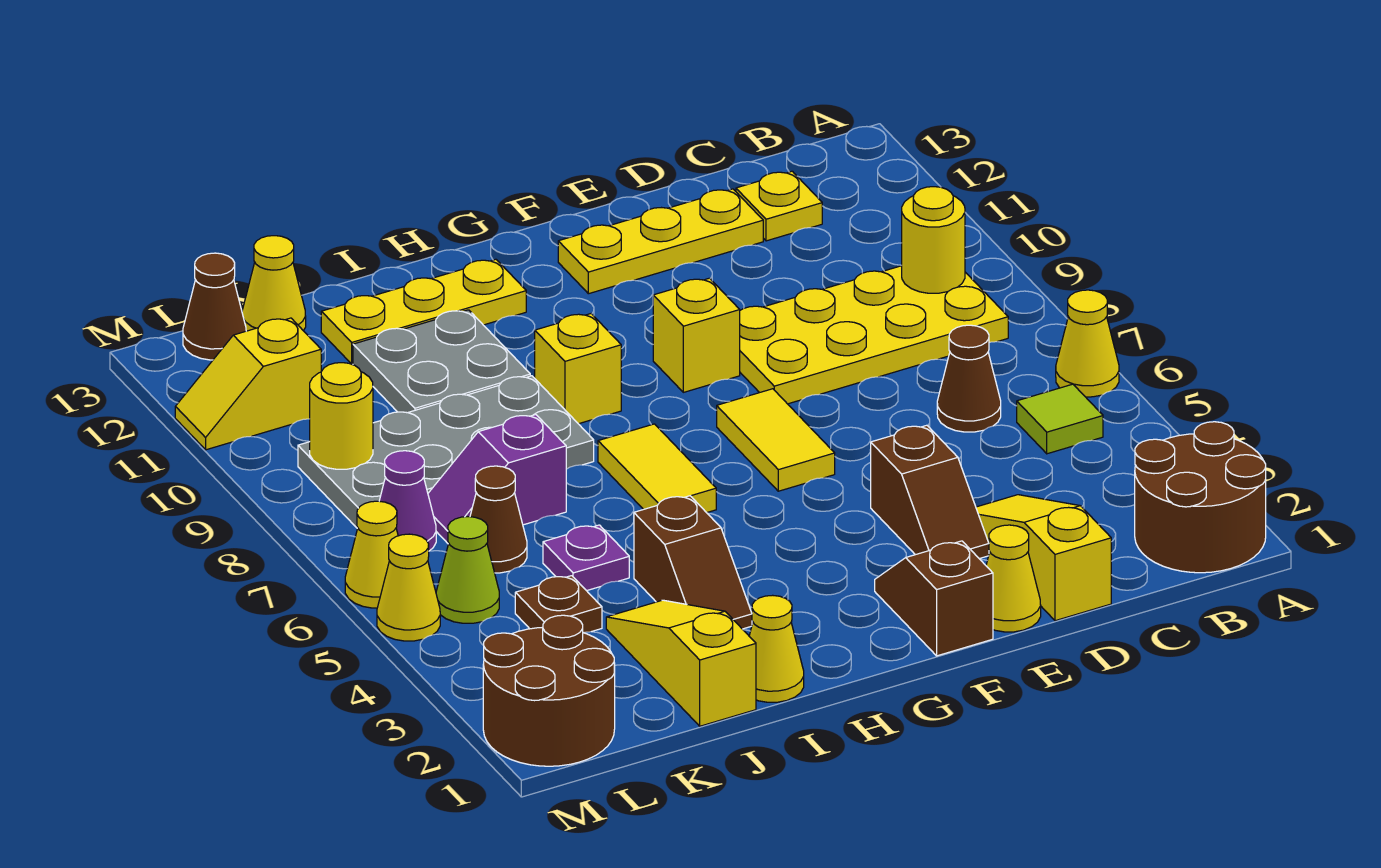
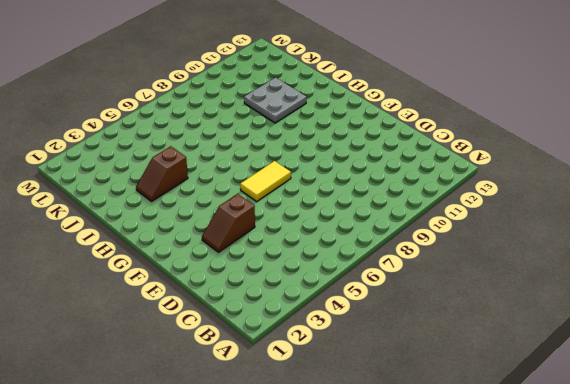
none -> brown round brick A1:B2 level 1
none -> yellow cone A6 level 1
none -> lime tile B5 level 1
none -> yellow plate B8:E9 level 1

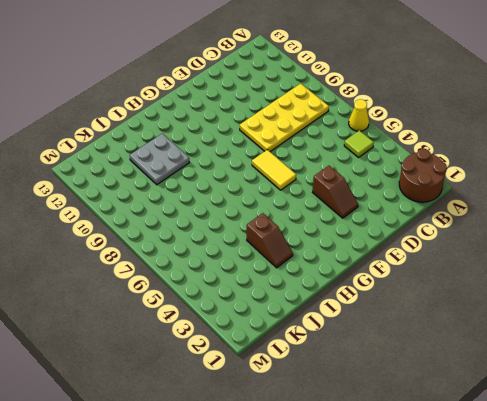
none -> brown cone C6 level 1
none -> yellow plate C12 level 1
none -> yellow slope D1:D3 level 1 top 1
none -> yellow plate D12:F12 level 1

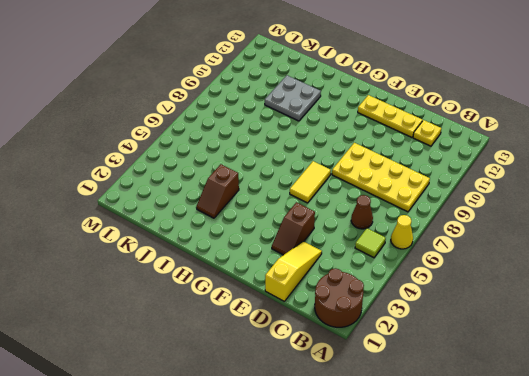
none -> yellow cone E1 level 1
none -> brown slope F1:F2 level 1 top 1
none -> yellow brick F9 level 1
none -> yellow tile H6:H7 level 1

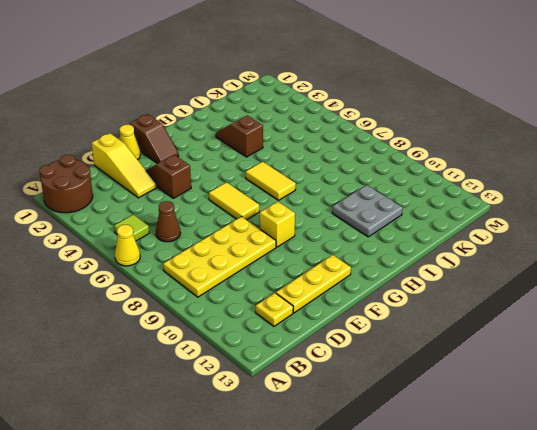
none -> yellow brick H9 level 1
none -> yellow plate H12:J12 level 1
none -> yellow cone I1 level 1
none -> grey plate I8:L9 level 1

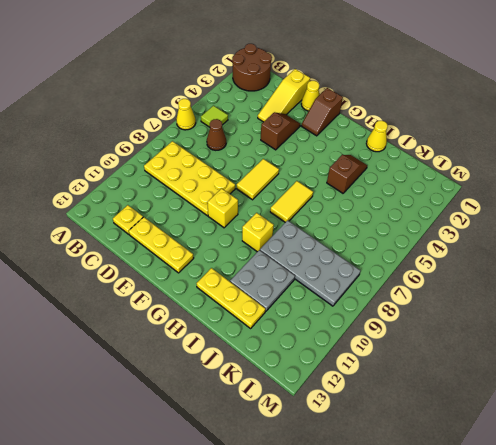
none -> yellow slope J1:J3 level 1 top 1
none -> purple plate J5 level 1
none -> purple slope J7:K7 level 1 top J
none -> brown plate K4 level 1

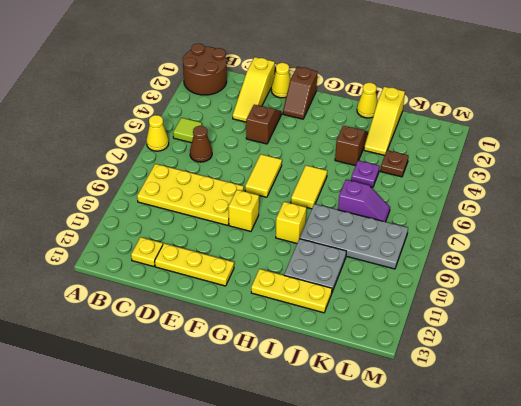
none -> brown cone K6 level 1
none -> yellow cone K13 level 1
none -> brown round brick L1:M2 level 1
none -> lime cone L5 level 1

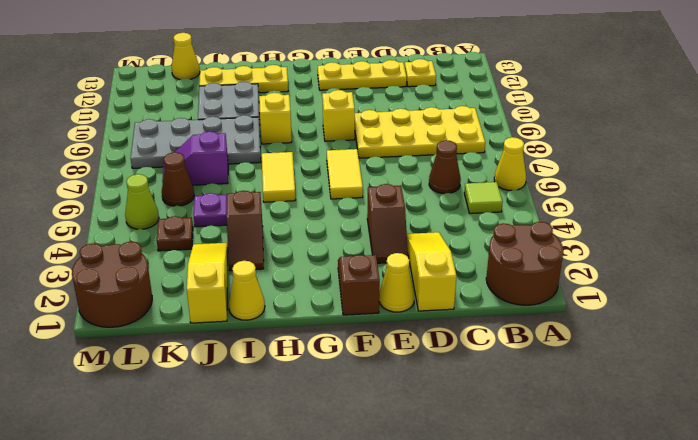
none -> purple cone L7 level 1
none -> yellow slope L11:M11 level 1 top L
none -> brown cone L13 level 1
none -> yellow cone M5 level 1

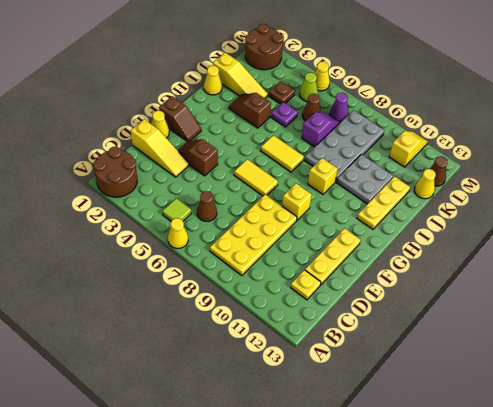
none -> yellow cone M6 level 1
none -> yellow round brick B9 level 2
none -> yellow round brick L9 level 2

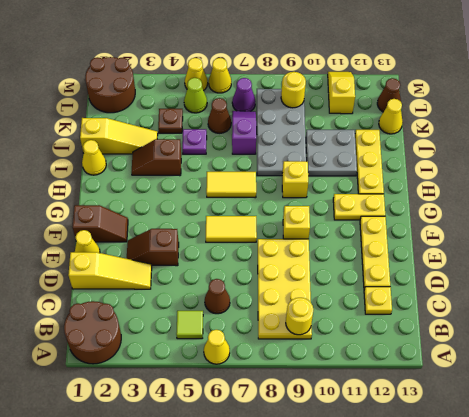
yellow plate G11:G12 level 1 -> none

